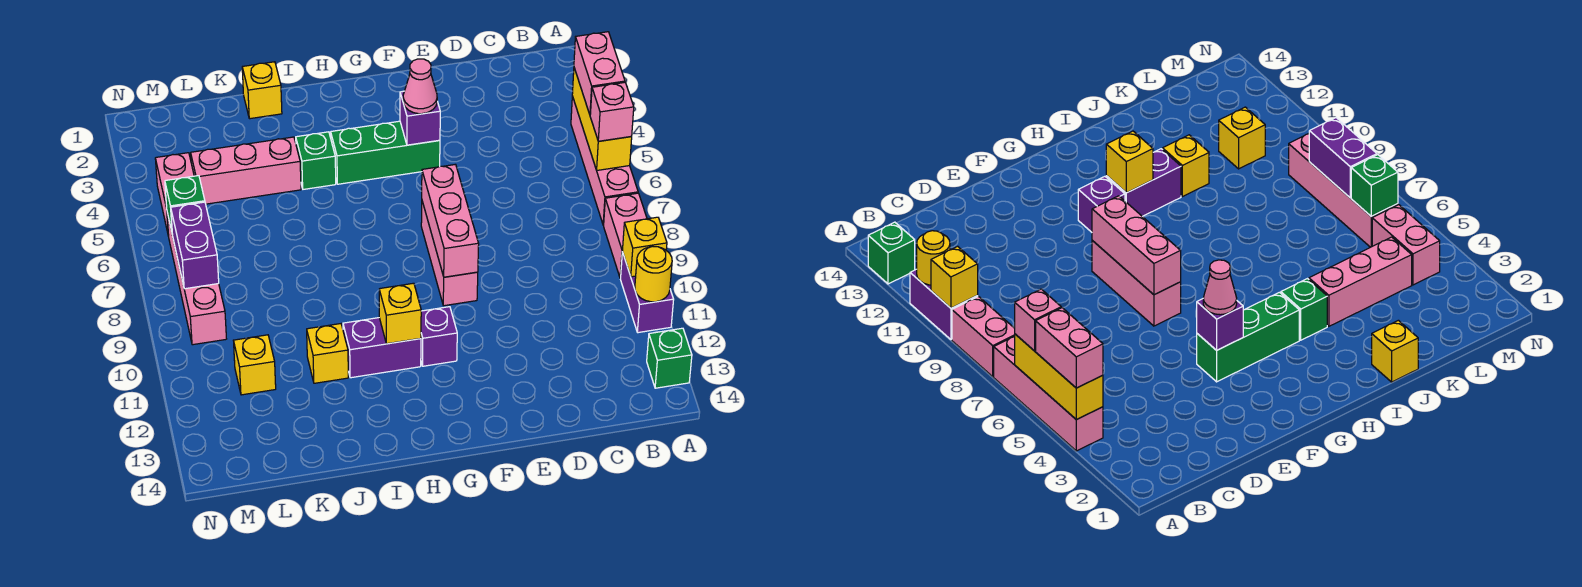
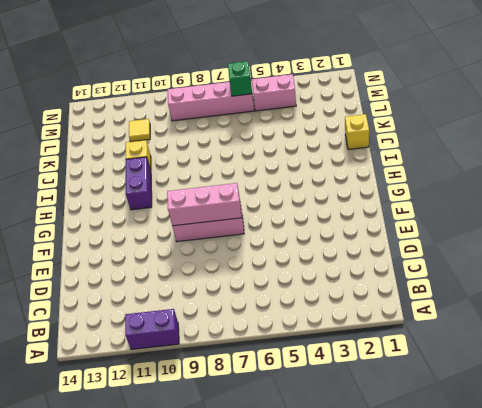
yellow tile L11 level 1 -> yellow brick L11 level 1
none -> pink brick A4:A7 level 1
none -> pink brick A8:A9 level 1
none -> green brick A13 level 1

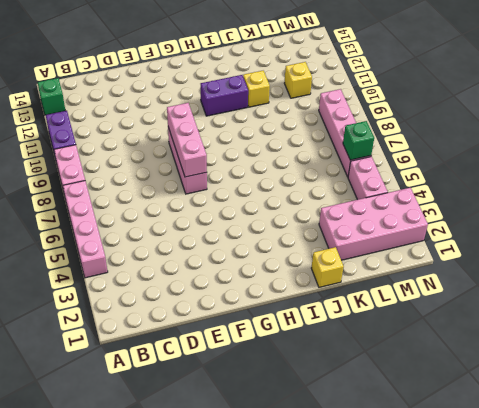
pink brick K2:N3 level 1 -> none
none -> green brick F4:H4 level 1
none -> purple brick G11 level 1
none -> green brick I4 level 1

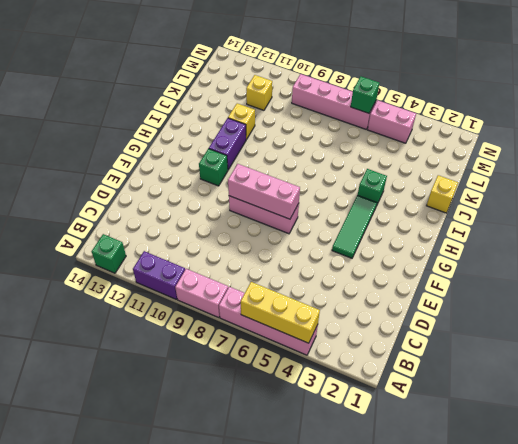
green tile F4:H4 level 1 -> green brick F4:H4 level 1
green brick G11 level 1 -> purple brick G11 level 1
none -> pink brick J4:L4 level 1
none -> yellow brick A10 level 2
none -> yellow round brick A11 level 2

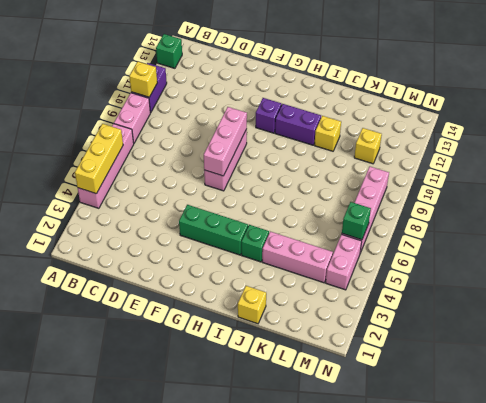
none -> yellow round brick A11 level 2
none -> purple brick F4 level 2
none -> yellow brick H11 level 2

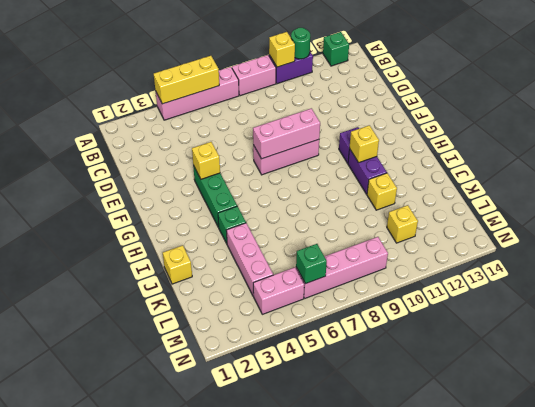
green round brick A11 level 2 -> yellow round brick A11 level 2
yellow brick F4 level 2 -> purple brick F4 level 2
none -> purple brick M7:M8 level 2
none -> pink brick A4:A5 level 3
none -> pink brick A6 level 3

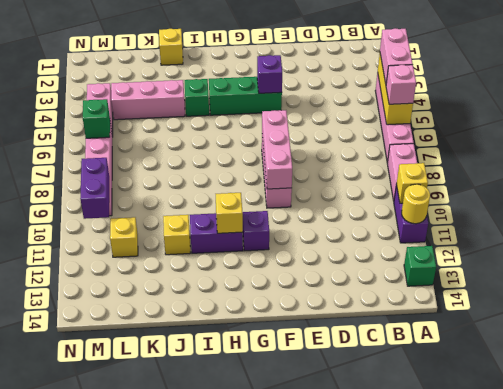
purple brick M9:M10 level 2 -> purple brick M7:M8 level 2
none -> pink cone F4 level 3

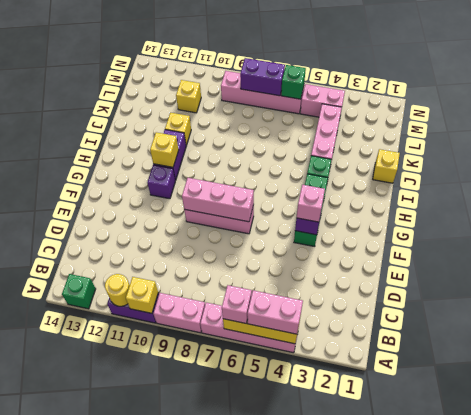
pink brick F4 level 3 -> pink cone F4 level 3

